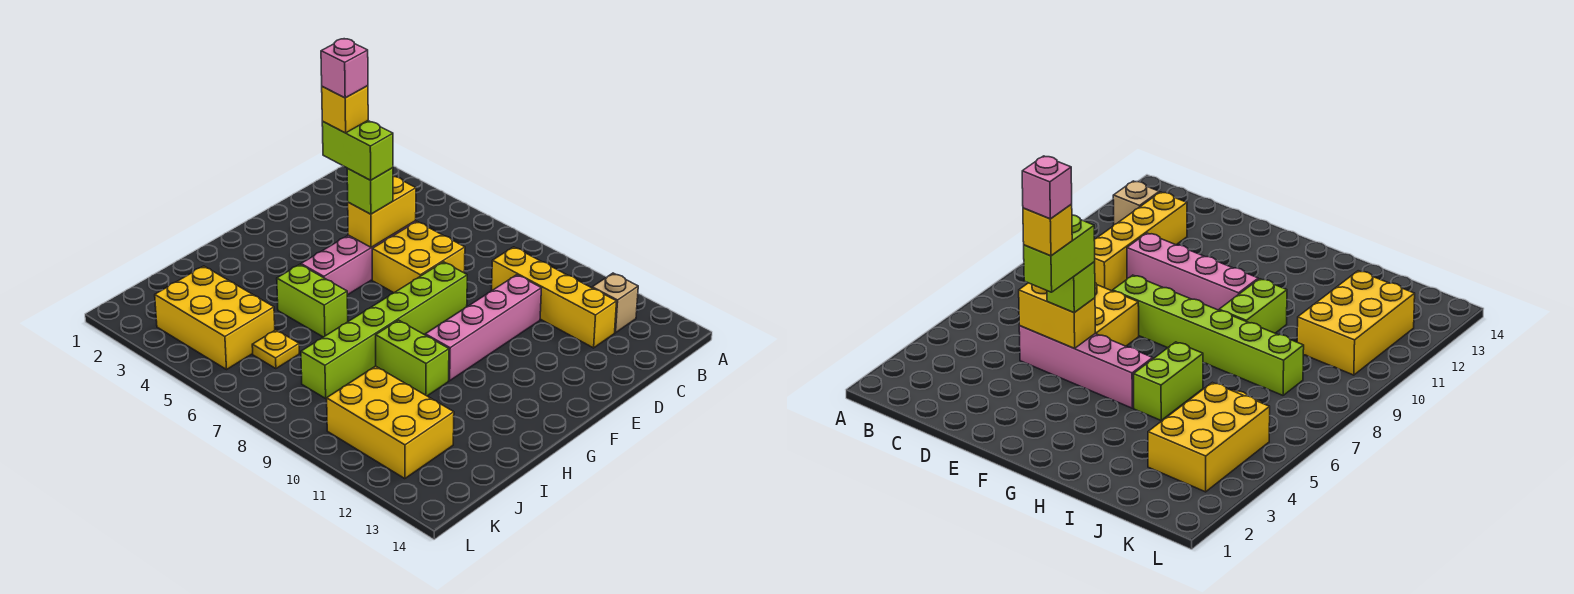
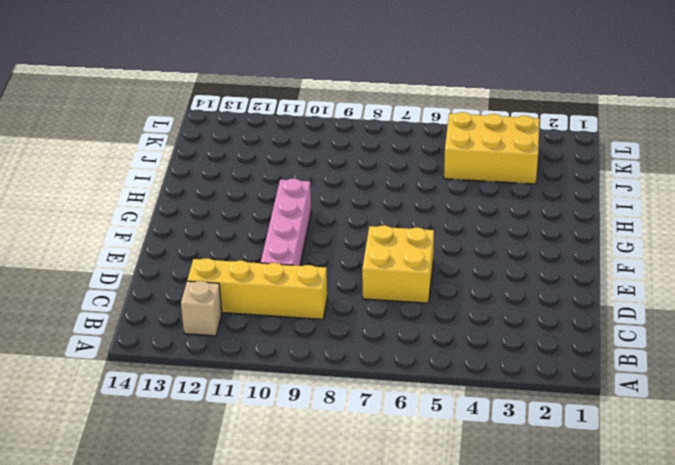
none -> pink brick D5:G5 level 1
none -> lime brick E8:J8 level 1
none -> lime brick H5:H6 level 1

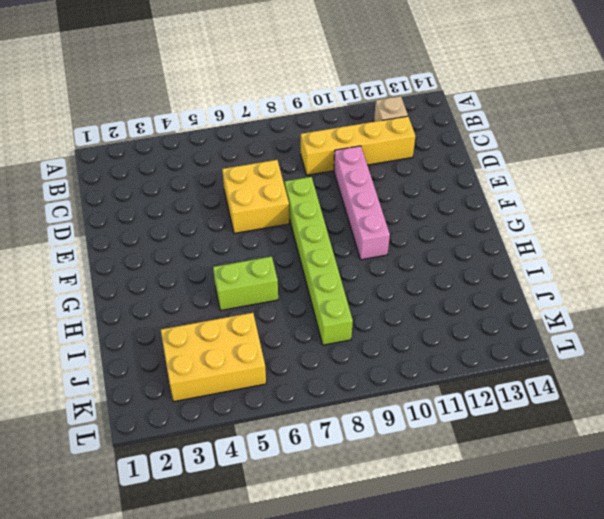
none -> pink brick D5:G5 level 1
none -> lime brick H9:H10 level 1
none -> yellow plate J6 level 1

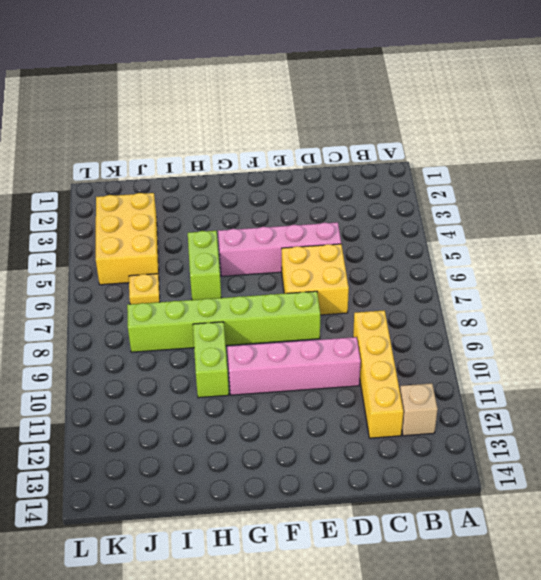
none -> yellow brick J10:K12 level 1
none -> yellow brick D5:E5 level 2
none -> lime brick E5 level 3

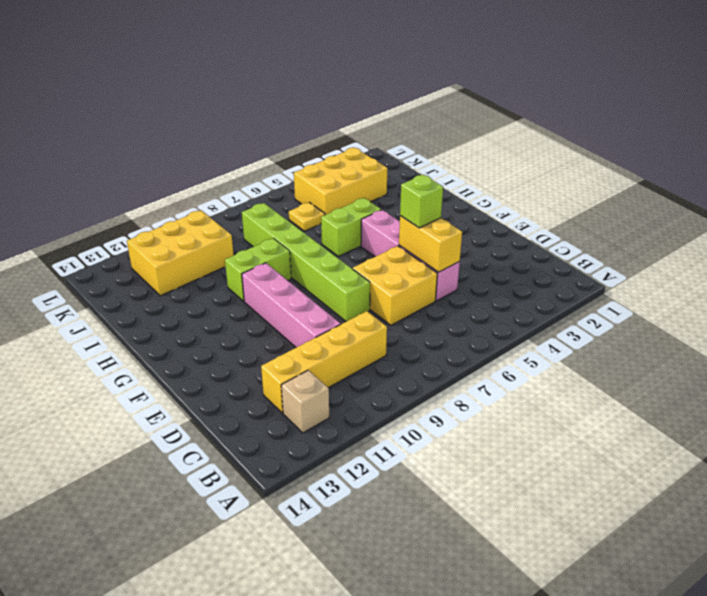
none -> lime brick E4:E5 level 4
none -> yellow brick E4 level 5
none -> pink brick E4 level 6

